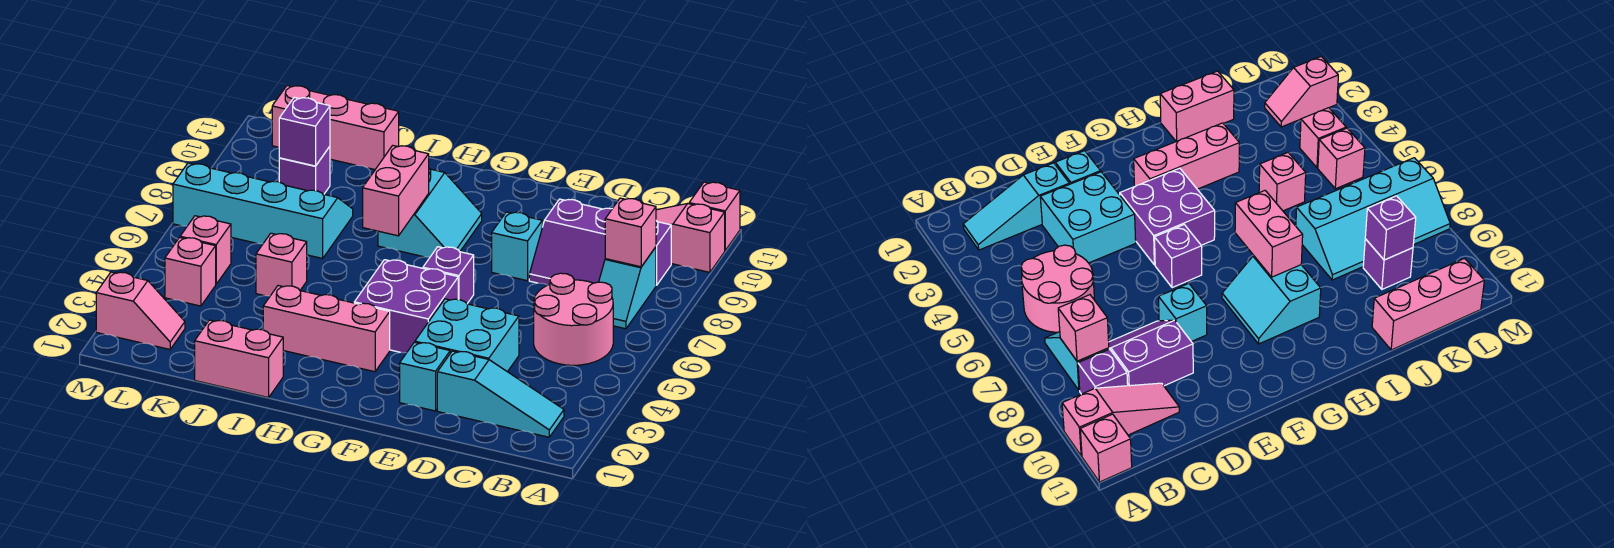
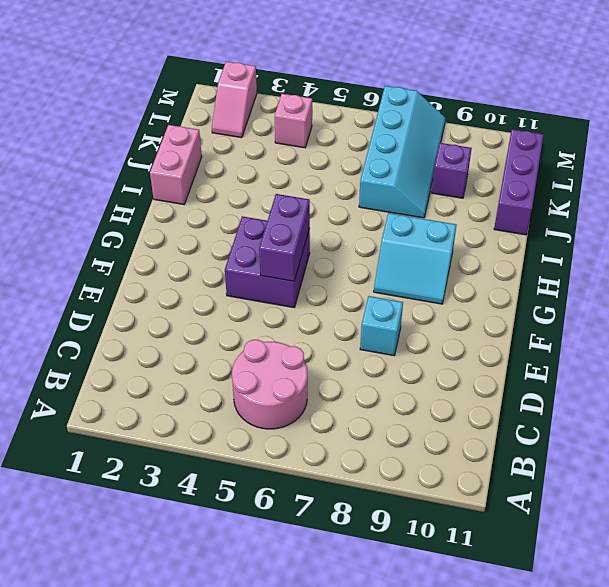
purple brick F5:G5 level 2 -> none
purple brick J11:L11 level 1 -> pink brick J11:L11 level 1
none -> pink slope A10:C10 level 1 top A
none -> pink brick A11 level 1
none -> cyan slope B2:D2 level 1 top D

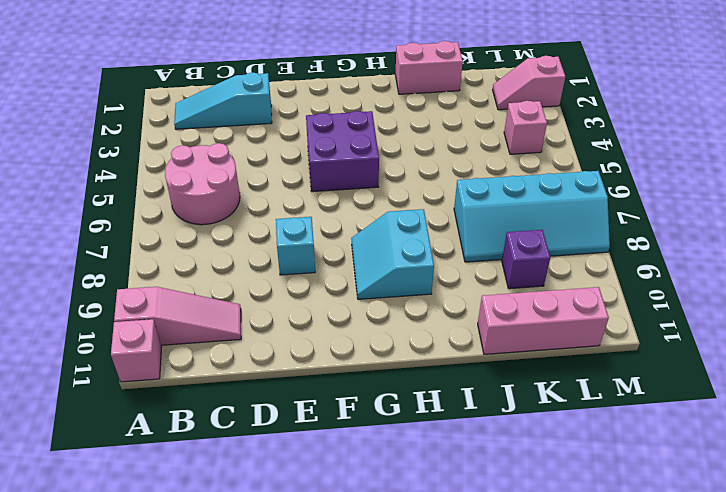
none -> cyan slope B7:B8 level 1 top 8
none -> purple brick B9 level 1
none -> purple slope C8:D9 level 1 top 9

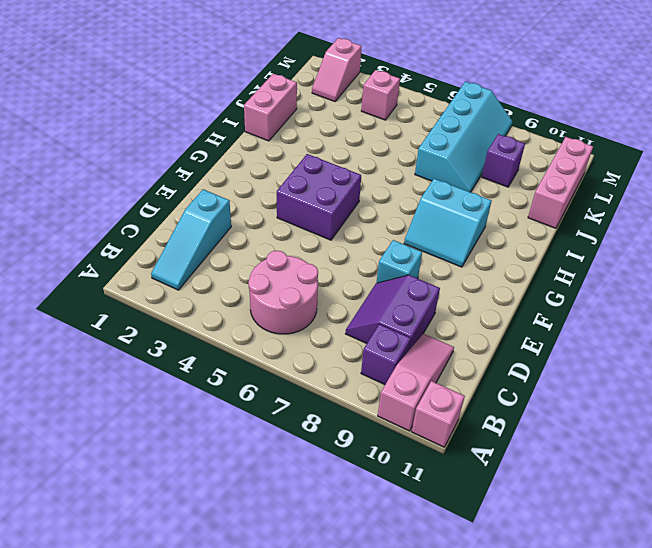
none -> cyan slope B7:B8 level 1 top 8
none -> cyan brick D3:E4 level 1
none -> cyan brick E2 level 1

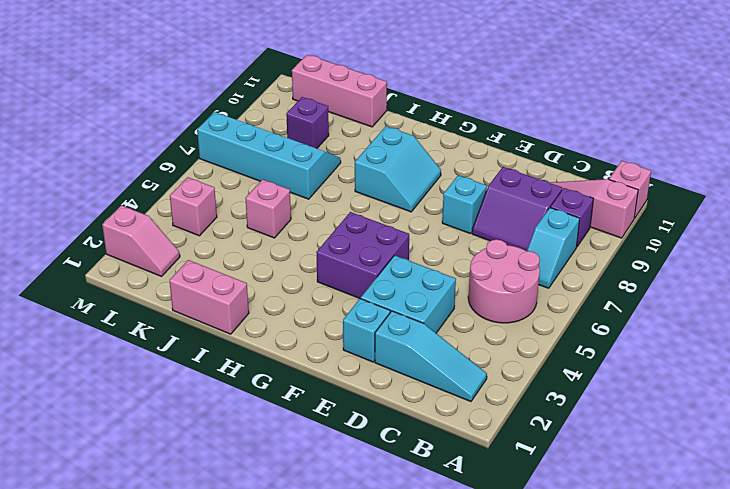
none -> purple brick F6 level 1
none -> pink brick G3:I3 level 1
none -> pink brick L5 level 1

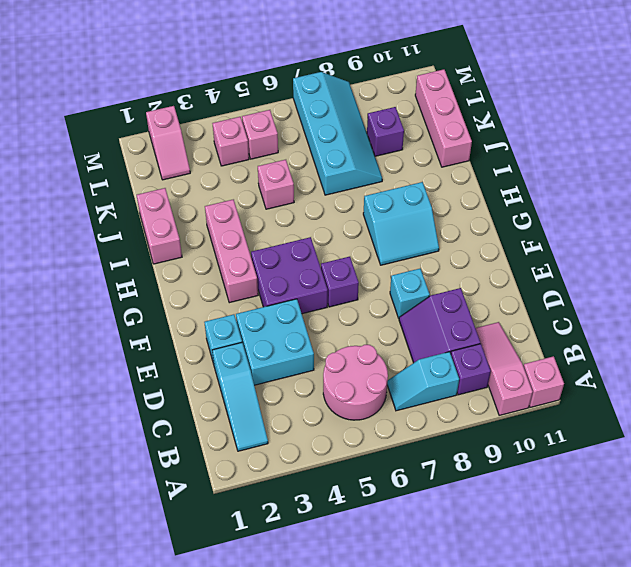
none -> pink brick B8 level 2
none -> pink brick H7:H8 level 2
none -> purple brick K9 level 2

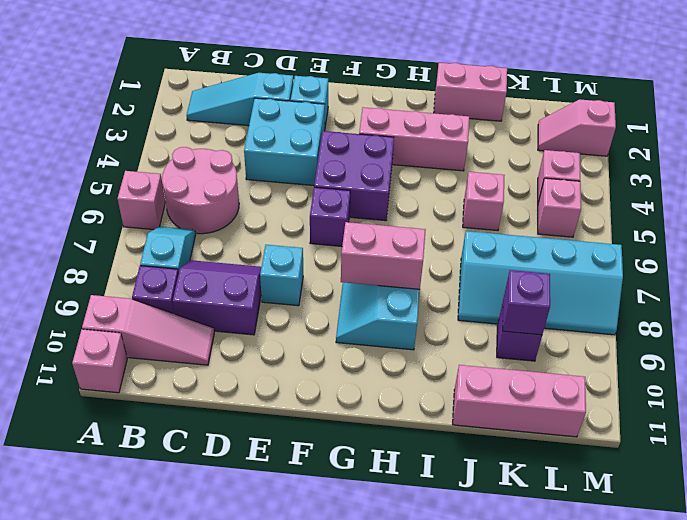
pink brick A6 level 1 -> pink brick B8 level 2
pink brick G8:H8 level 2 -> pink brick H7:H8 level 2

